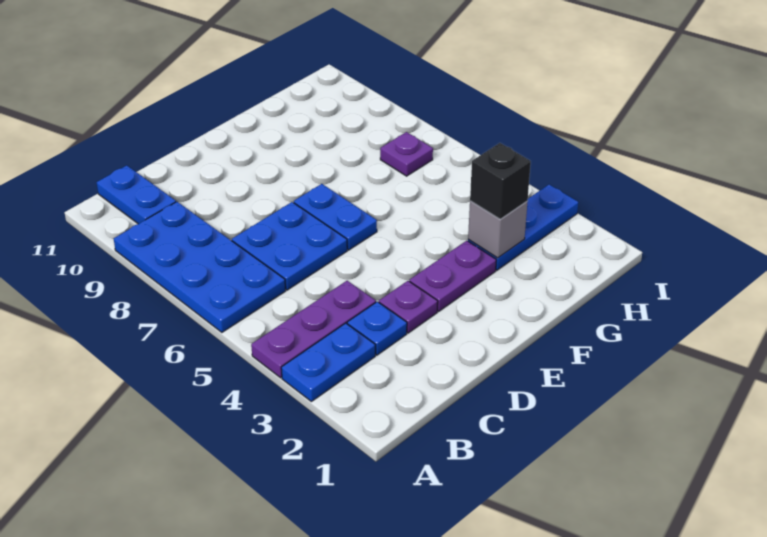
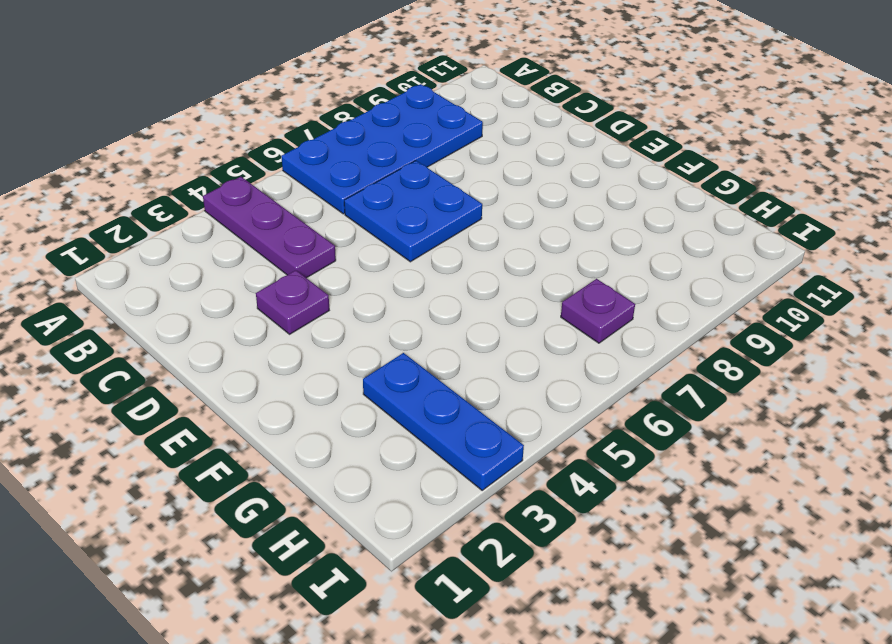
none -> blue plate A3:B3 level 1
none -> blue plate B10:B11 level 1
none -> blue plate C3 level 1

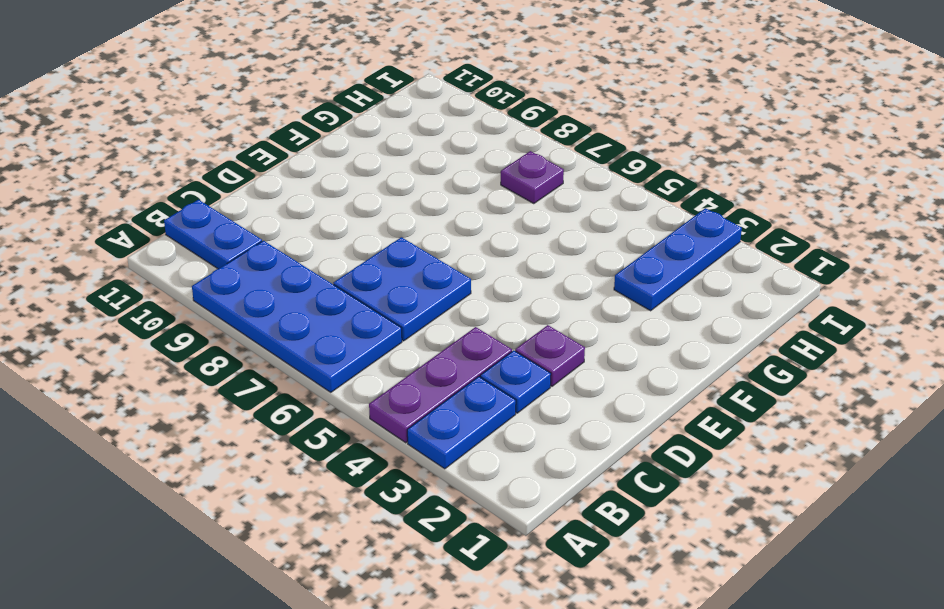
none -> purple plate E3:F3 level 1
none -> blue plate E6:E7 level 1
none -> grey brick G3 level 2

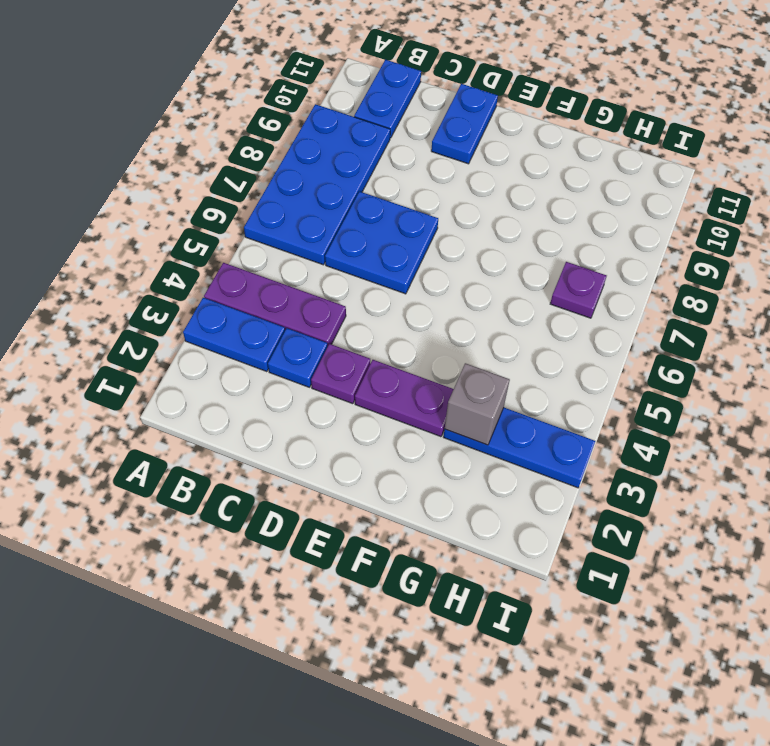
blue plate D10:D11 level 1 -> blue plate E6:E7 level 1
none -> black brick G3 level 3

